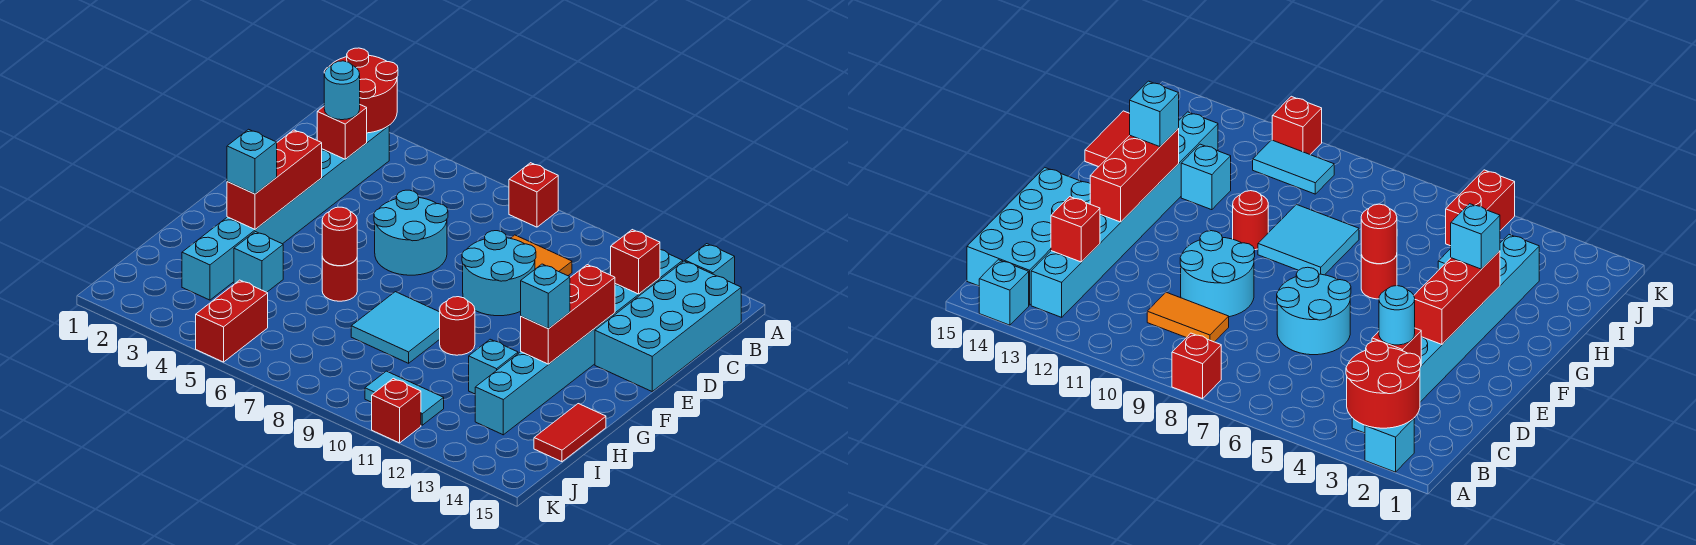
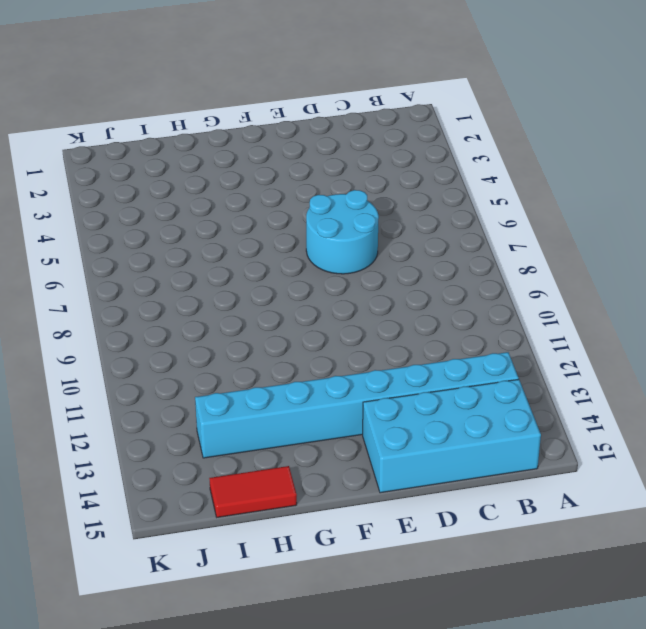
none -> cyan brick A2 level 1
none -> red brick A8 level 1
none -> cyan brick A14 level 1

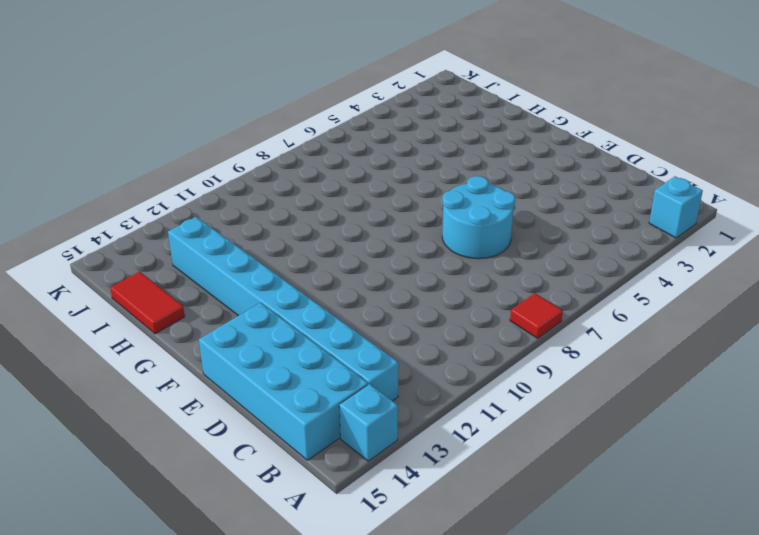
red tile A8 level 1 -> red brick A8 level 1
none -> cyan brick B3:I3 level 1
none -> orange tile C9:C10 level 1
none -> cyan round brick D9:E10 level 1

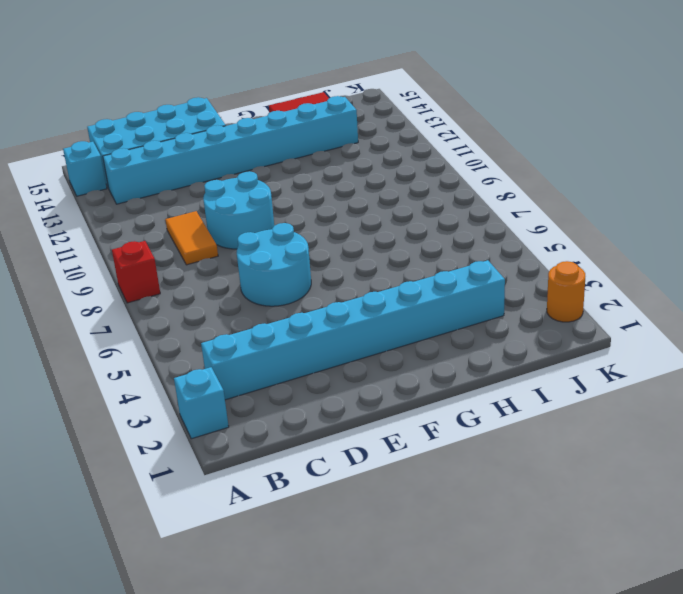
orange round brick K2 level 1 -> none
none -> red round brick G6 level 1
none -> cyan tile G8:H9 level 1
none -> red round brick G10 level 1

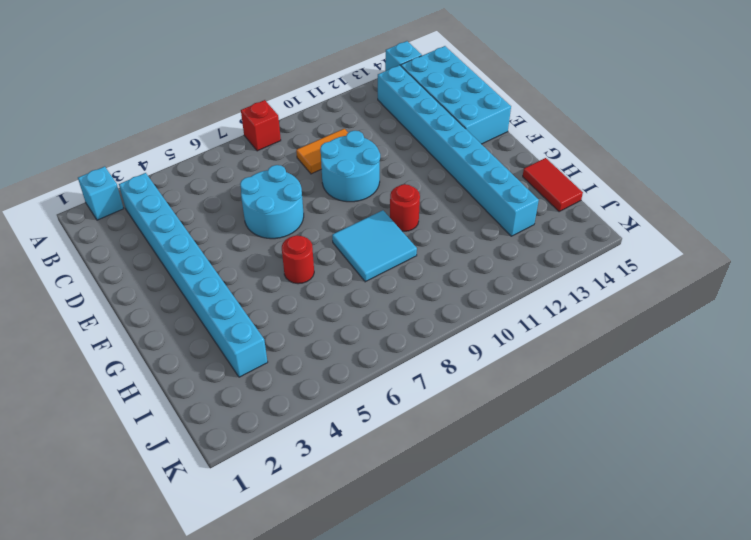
none -> cyan brick H4 level 1
none -> cyan brick H12 level 1
none -> red brick J5:K5 level 1

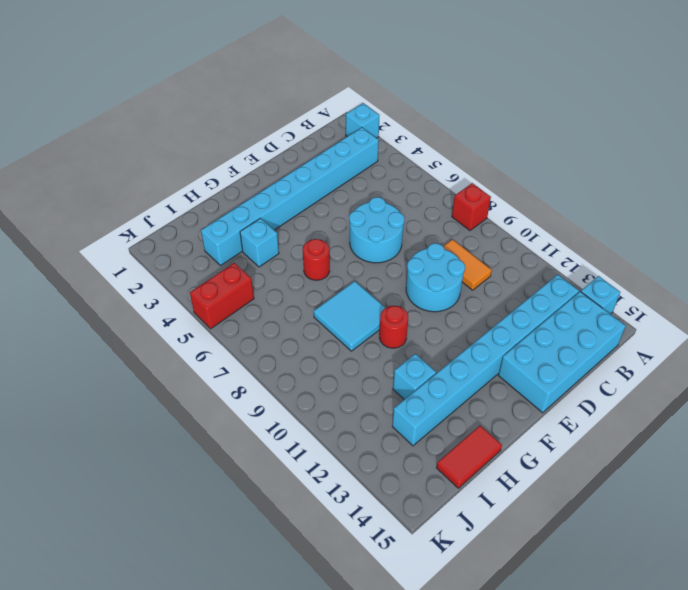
none -> cyan tile J10:J11 level 1
none -> red brick K11 level 1
none -> red round brick A2:B3 level 2

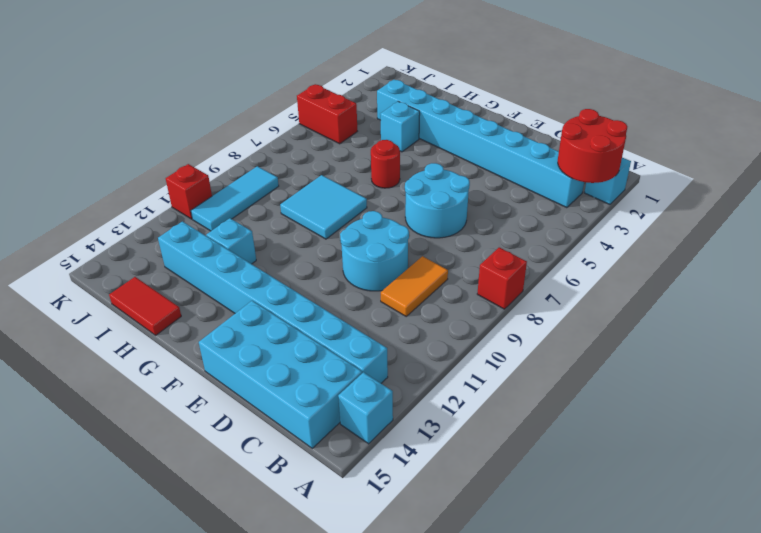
cyan tile J9:J11 level 1 -> cyan tile J10:J11 level 1
none -> red round brick G10 level 1
none -> red brick C3 level 2
none -> red brick C13 level 2

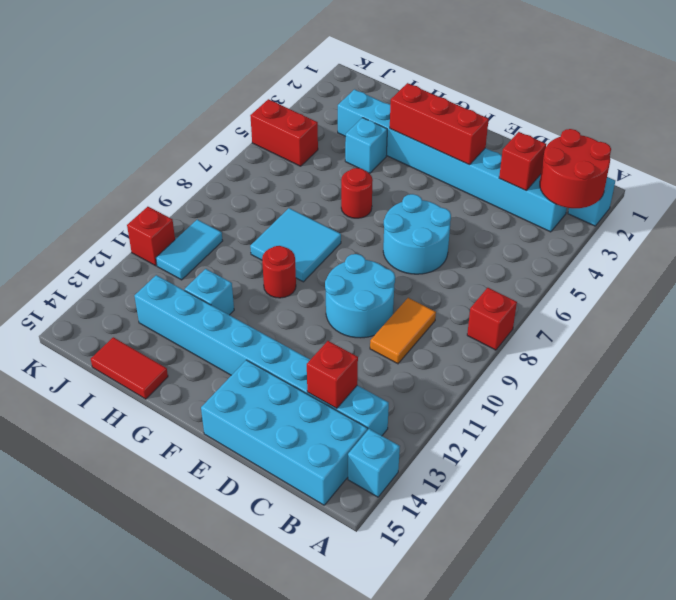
none -> red brick E13:G13 level 2
none -> red round brick G6 level 2
none -> cyan round brick C3 level 3

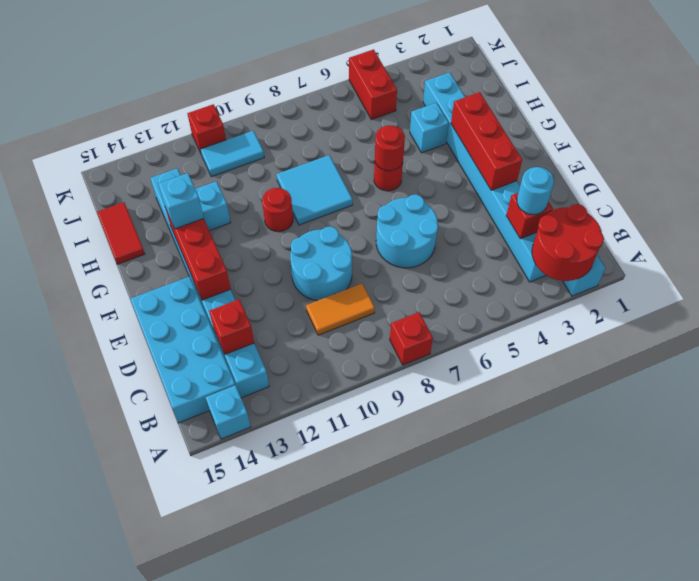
none -> cyan brick G3 level 3

